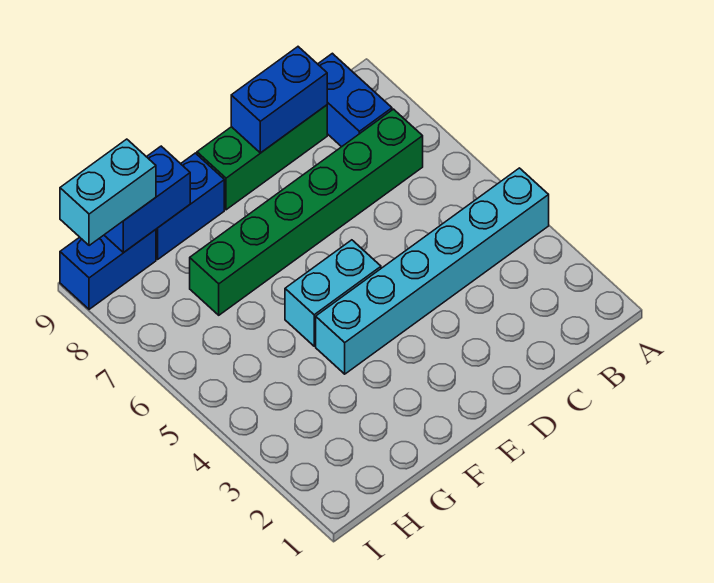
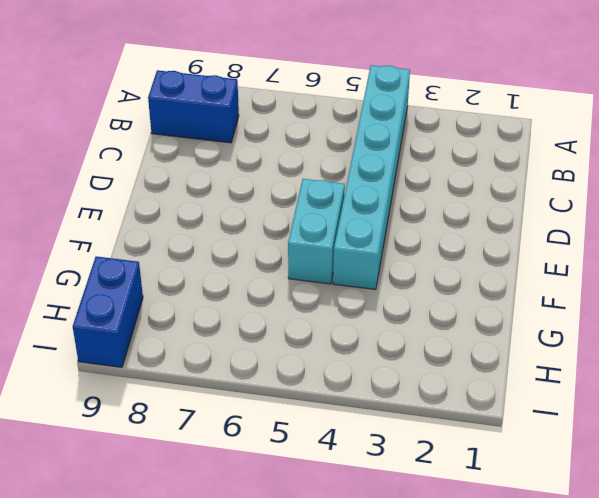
none -> green brick B7:G7 level 1
none -> green brick C9:E9 level 1

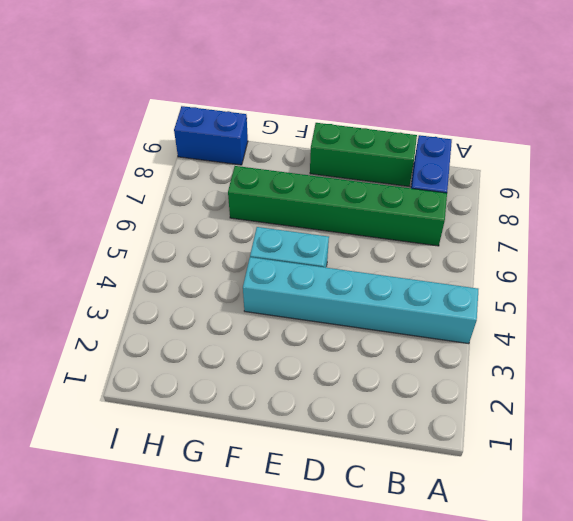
none -> blue brick F9:G9 level 1
none -> blue brick C9:D9 level 2

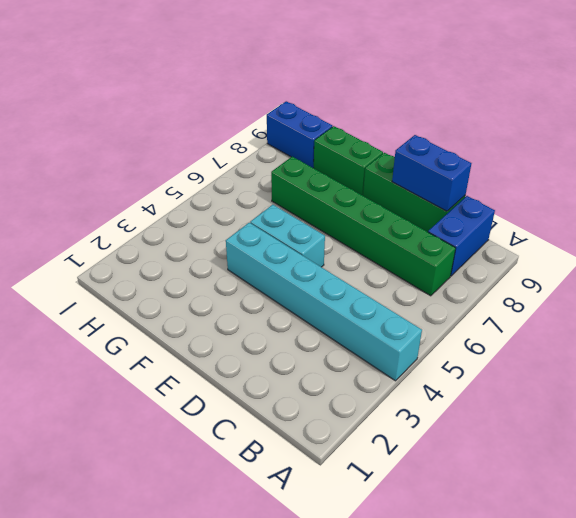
green brick F9:G9 level 1 -> blue brick F9:G9 level 1
none -> blue brick G9:H9 level 2
none -> cyan brick H9:I9 level 3

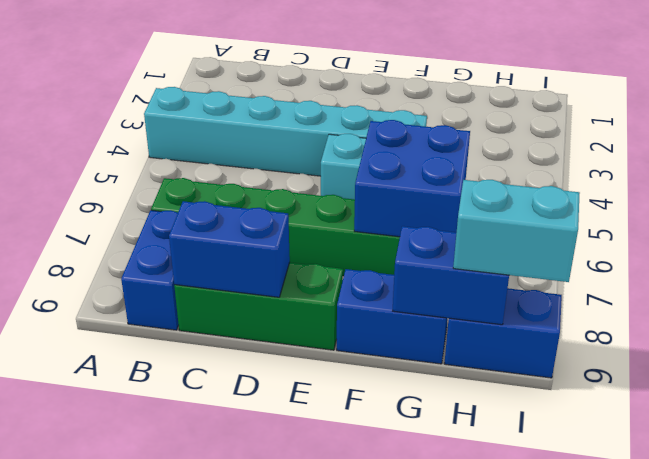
blue brick F6:G7 level 2 -> none

